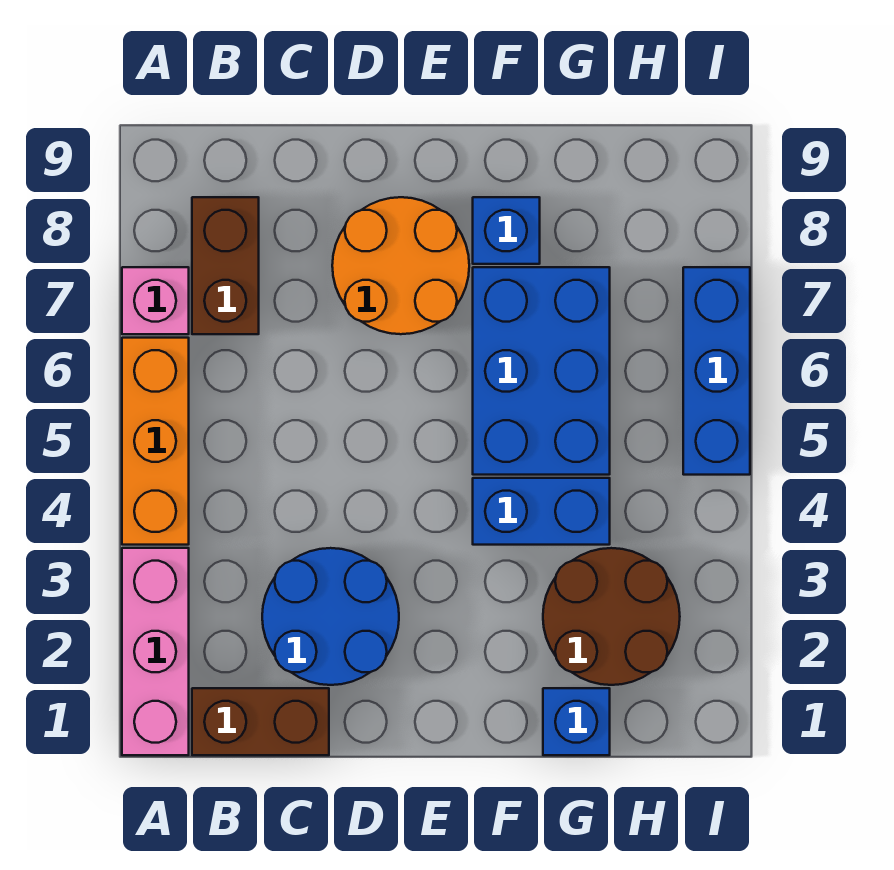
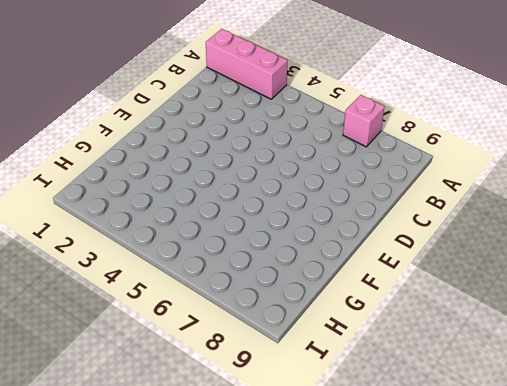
none -> orange brick A4:A6 level 1
none -> brown brick B1:C1 level 1
none -> brown brick B7:B8 level 1

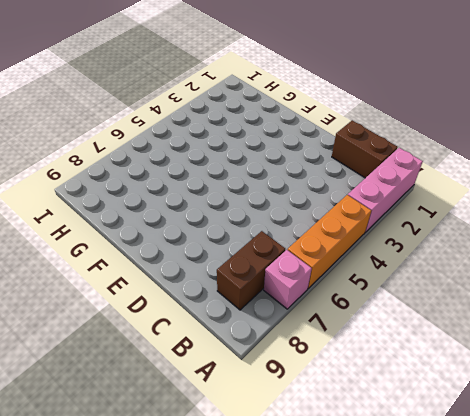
none -> blue round brick C2:D3 level 1
none -> orange round brick D7:E8 level 1
none -> blue brick F4:G4 level 1

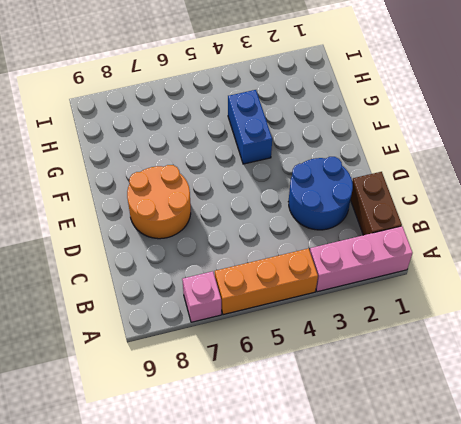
none -> brown brick B7:B8 level 1
none -> blue brick F5:G7 level 1
none -> blue brick F8 level 1

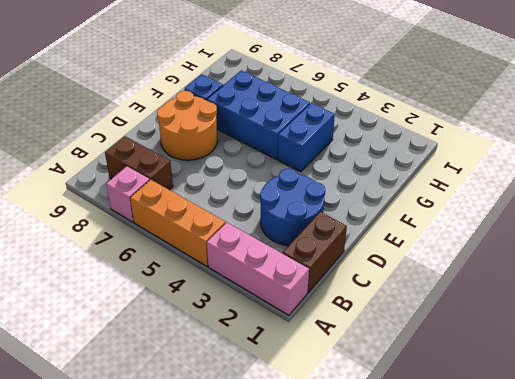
none -> blue brick G1 level 1
none -> brown round brick G2:H3 level 1
none -> blue brick I5:I7 level 1

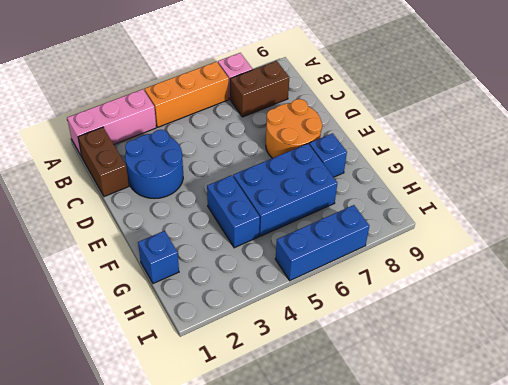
none -> brown round brick G2:H3 level 1

